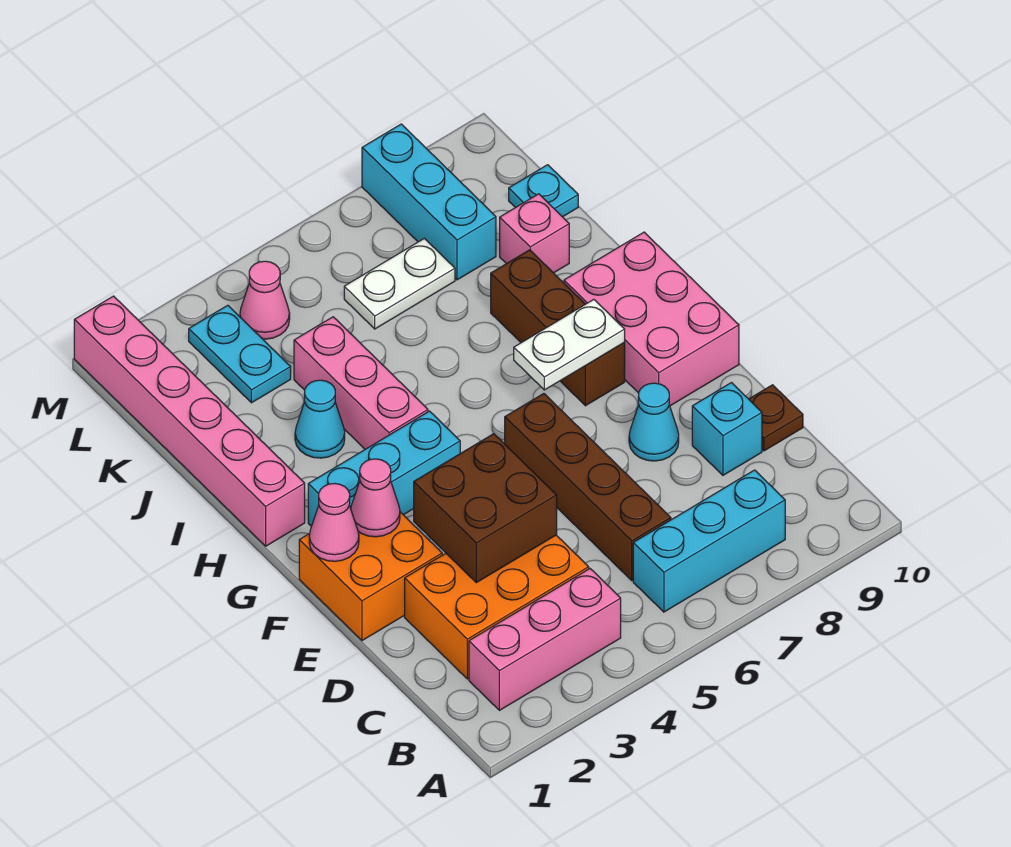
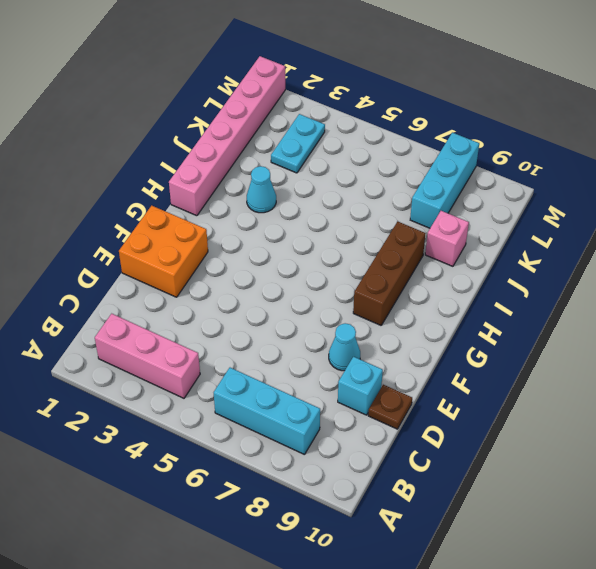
none -> orange brick C2:D4 level 1
none -> brown brick C6:F6 level 1
none -> pink brick F9:H10 level 1

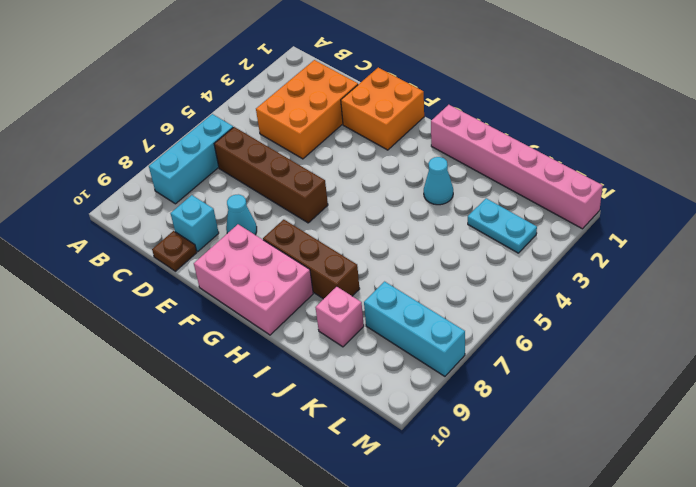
none -> pink brick B2:B4 level 1
none -> cyan brick G2:G4 level 1
none -> pink brick H4:J4 level 1

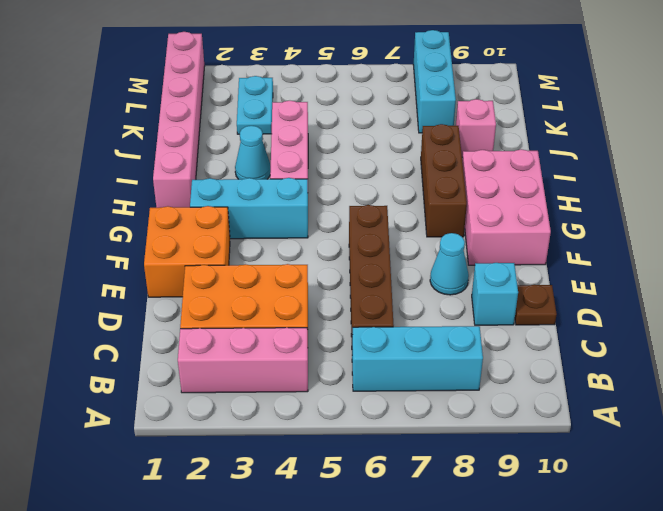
none -> white plate K6:K7 level 1
none -> cyan plate K10 level 1
none -> pink cone L4 level 1

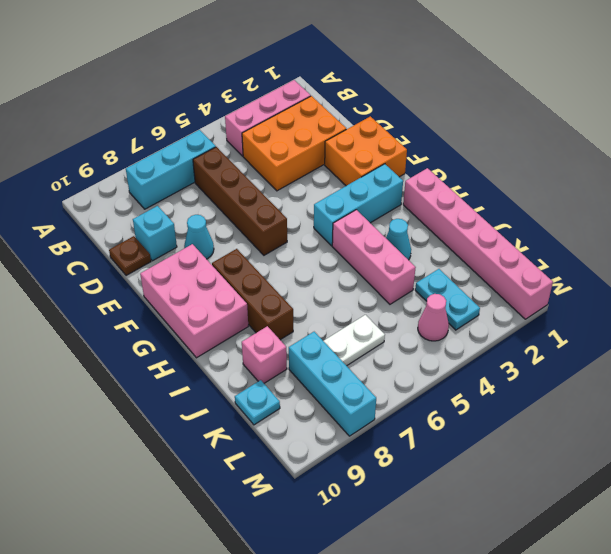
none -> brown brick D3:E4 level 2
none -> pink cone F1 level 2
none -> pink cone F2 level 2

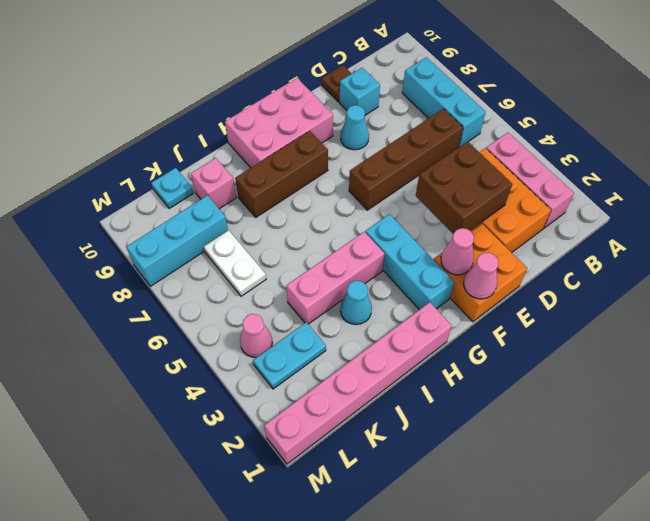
none -> white plate G7:G8 level 2

